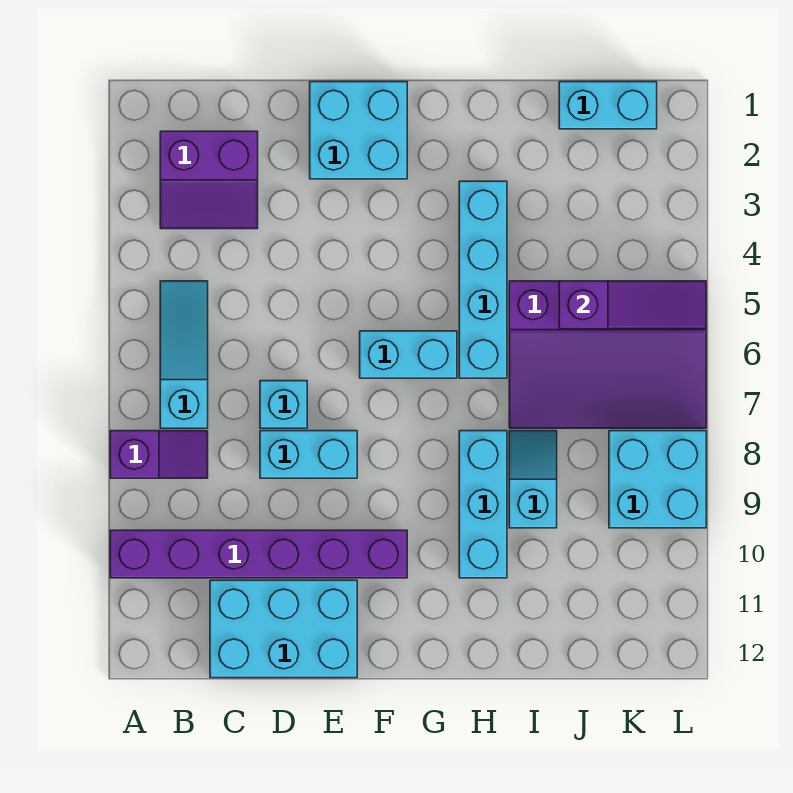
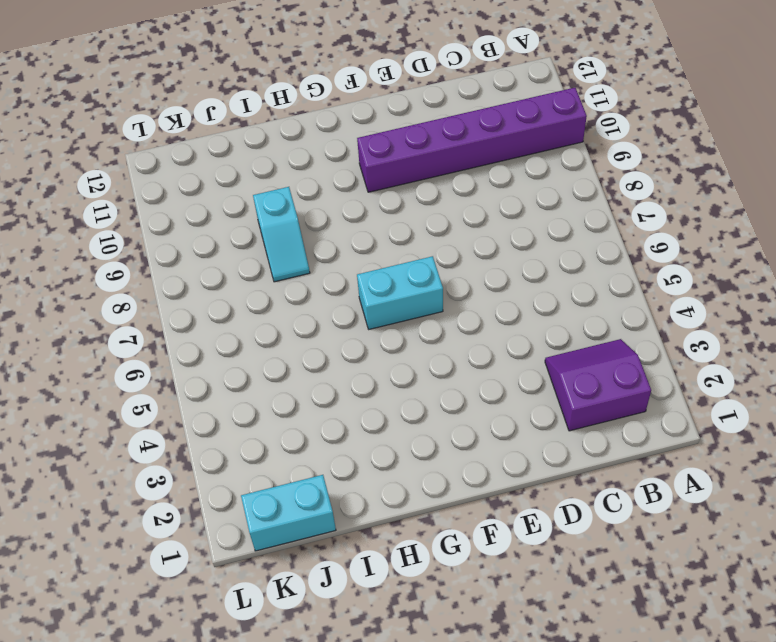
none -> purple slope A8:B8 level 1 top A
none -> cyan slope B5:B7 level 1 top 7
none -> cyan brick C11:E12 level 1

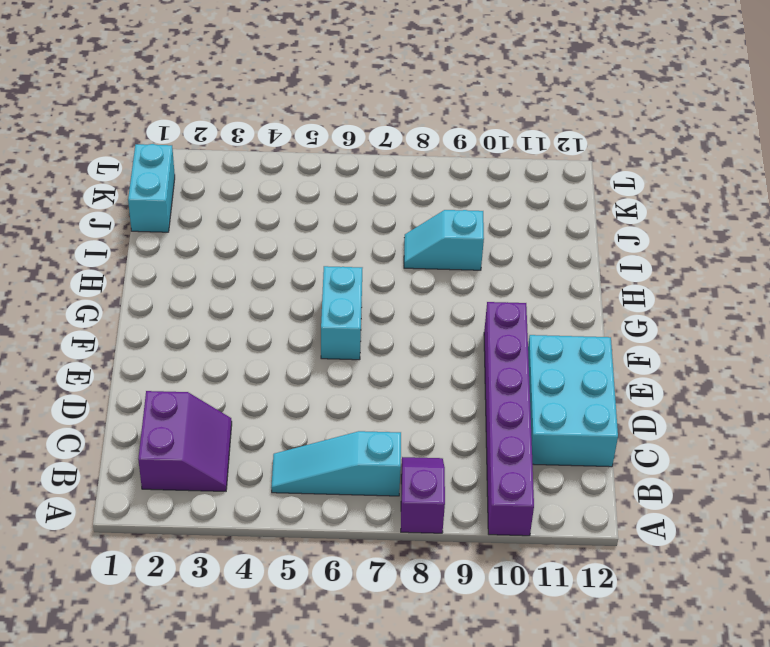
none -> cyan brick D7 level 1
none -> cyan brick D8:E8 level 1
none -> cyan brick E1:F2 level 1

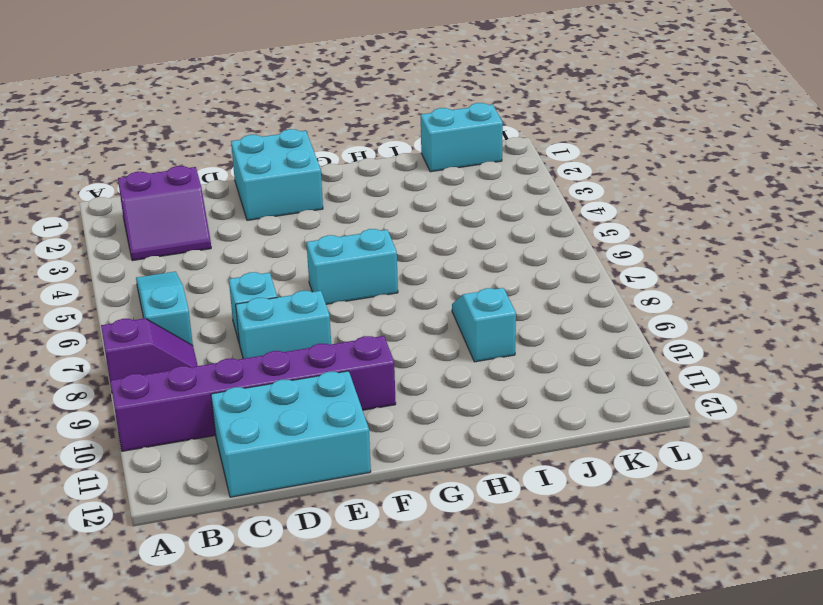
none -> cyan brick H3:H6 level 1
none -> cyan brick H8:H10 level 1
none -> purple slope I5:L7 level 1 top 5

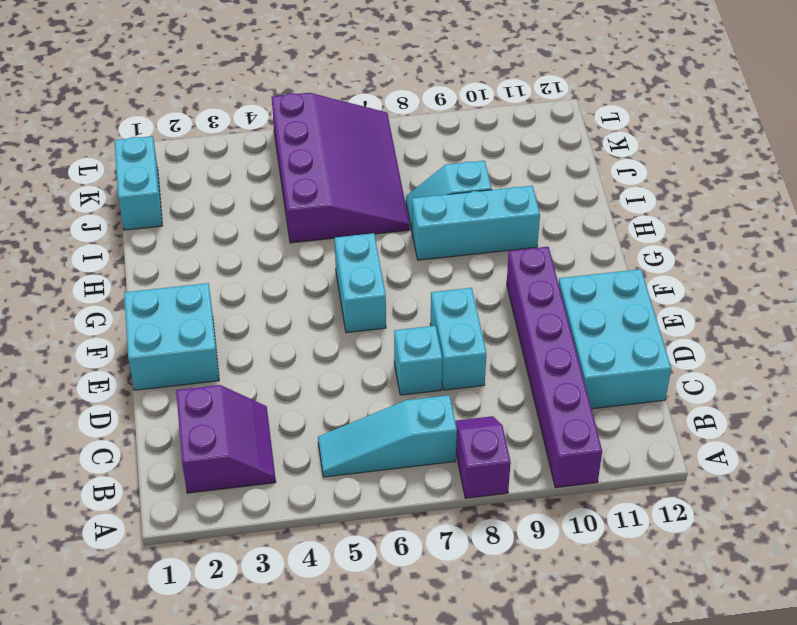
none -> cyan brick H3:H6 level 1
none -> cyan brick K8:L9 level 1
none -> purple slope J5:L5 level 2 top J

